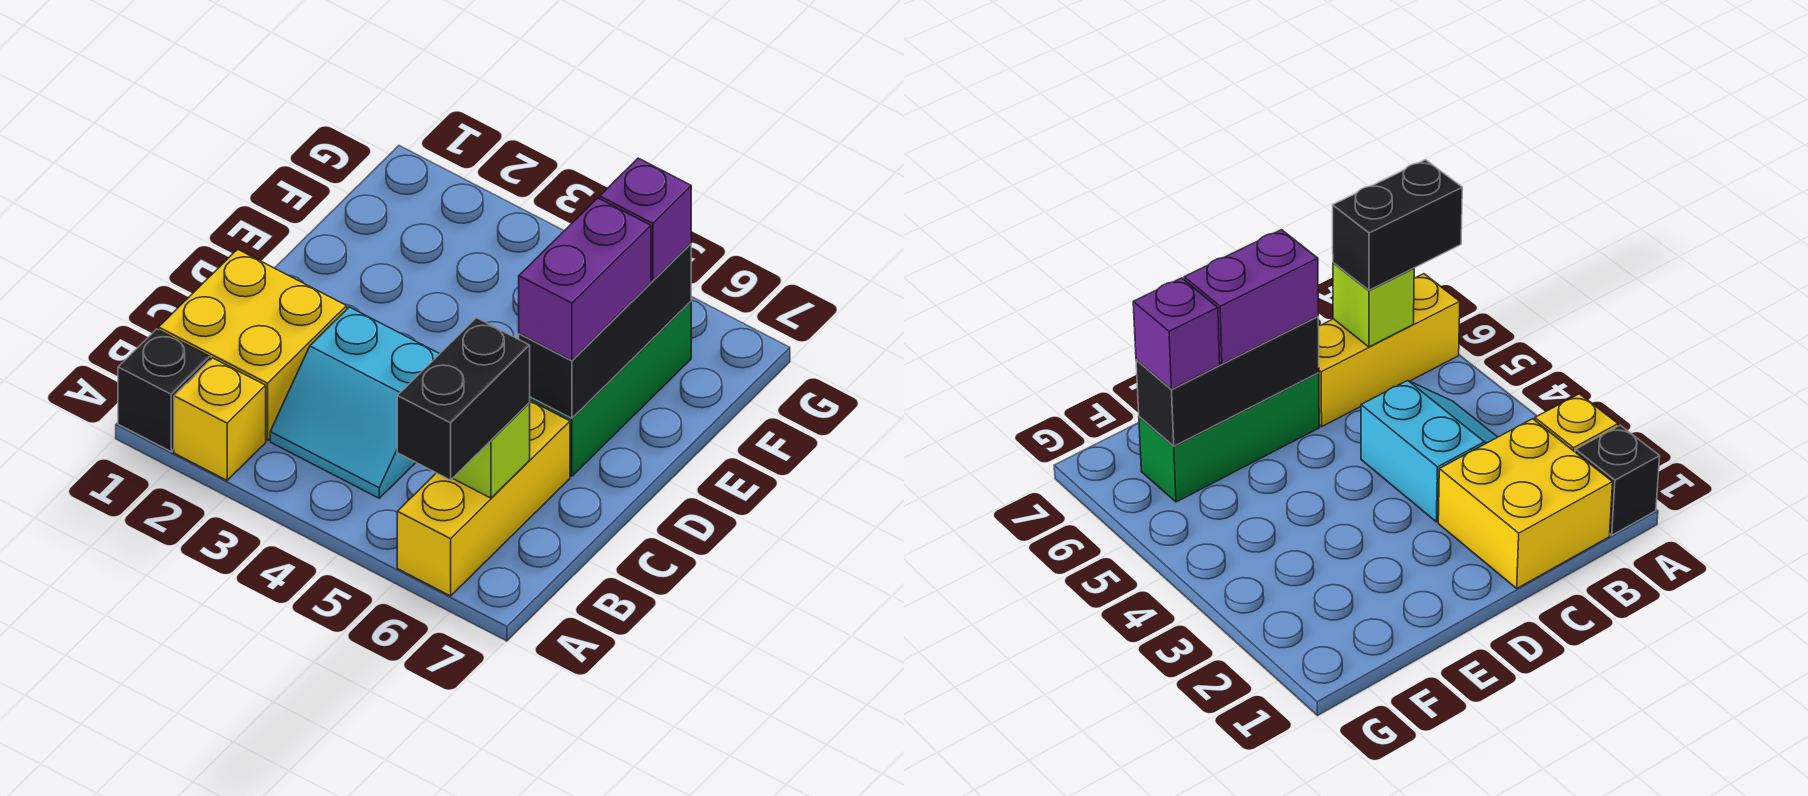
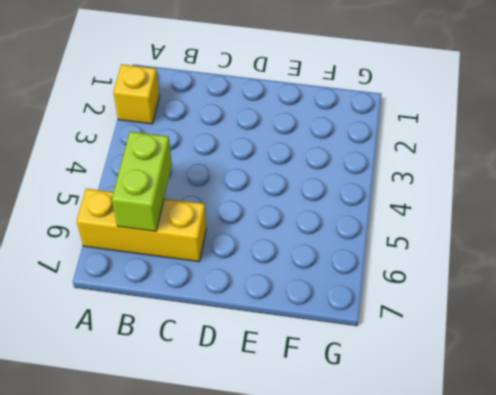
lime brick B5:B6 level 2 -> lime brick B6 level 2
none -> black brick A1 level 1
none -> yellow brick B1:C2 level 1

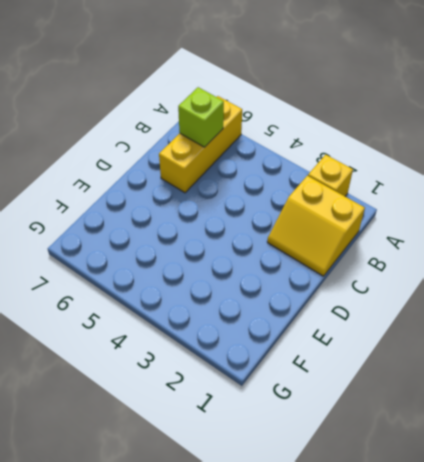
yellow slope B1:C2 level 1 top B -> yellow brick B1:C2 level 1
none -> black brick A1 level 1
none -> cyan slope B3:C4 level 1 top C

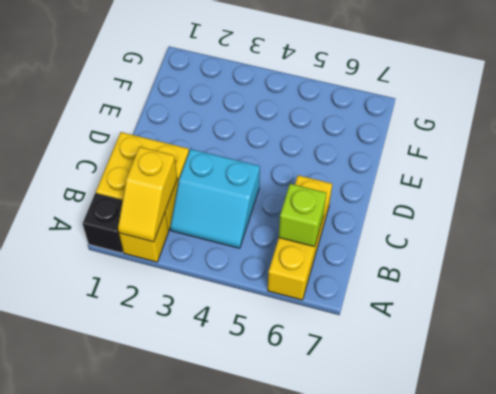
yellow slope A2:B2 level 2 top B -> none
none -> green brick D6:F6 level 1
none -> black brick D6:F6 level 2

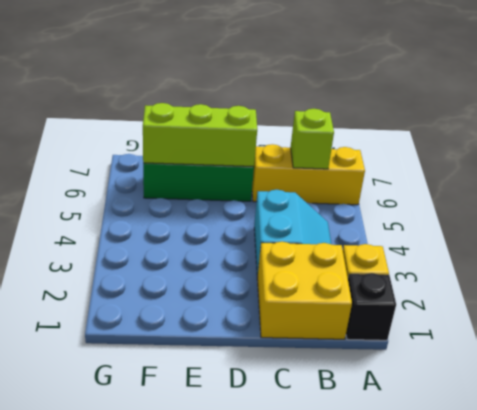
lime brick D6:F6 level 2 -> black brick D6:F6 level 2
none -> black brick A6:B6 level 3
none -> purple brick D6:E6 level 3

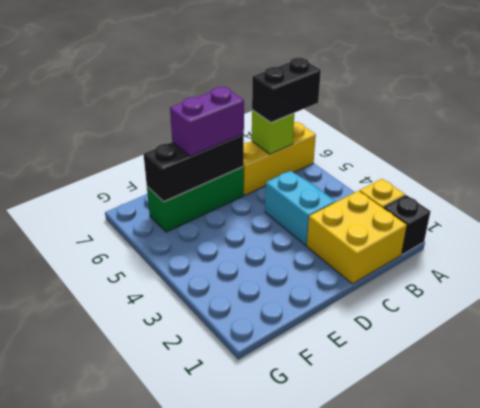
none -> purple brick F6 level 3

